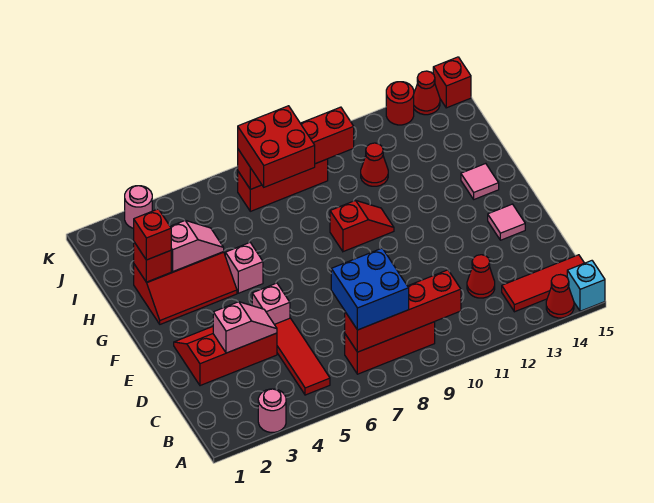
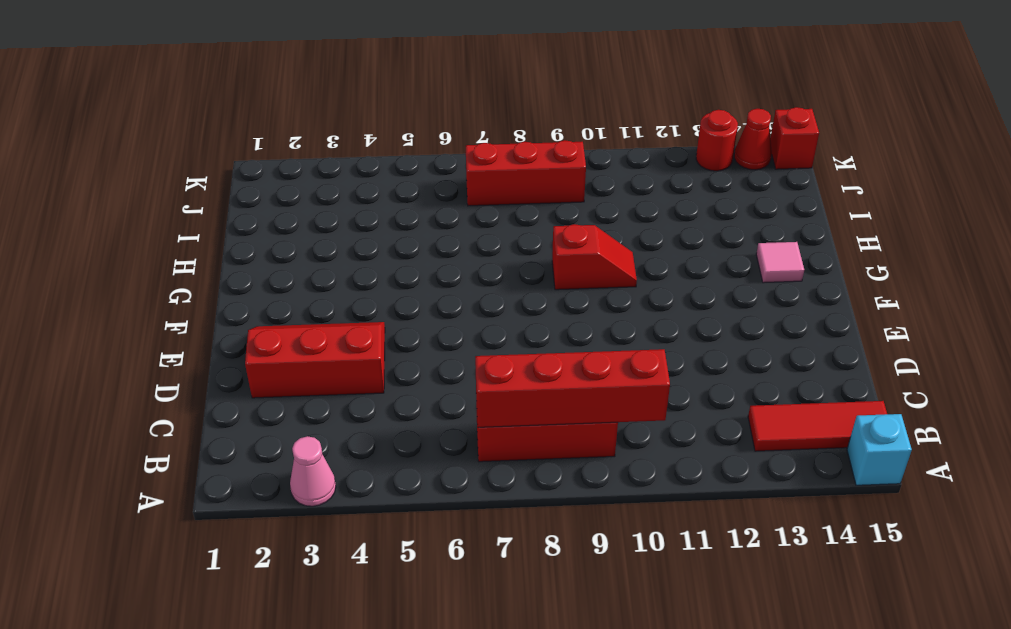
pink cone A3 level 1 -> pink round brick A3 level 1
none -> red cone A14 level 1
none -> red tile B5:D5 level 1
none -> red cone C12 level 1

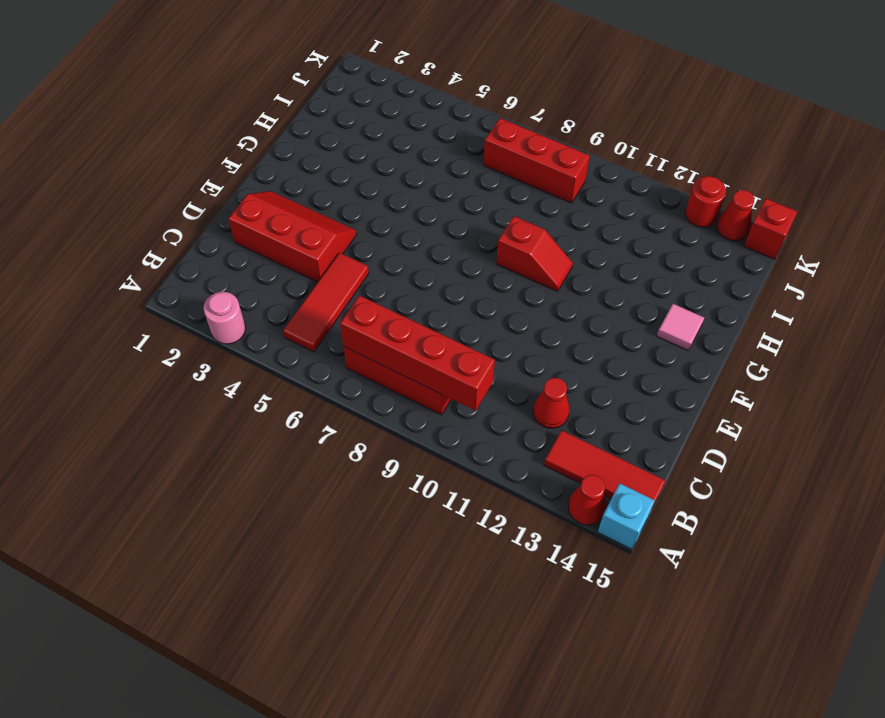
none -> pink brick E5 level 1
none -> pink tile E14 level 1
none -> red slope G2:H4 level 1 top H

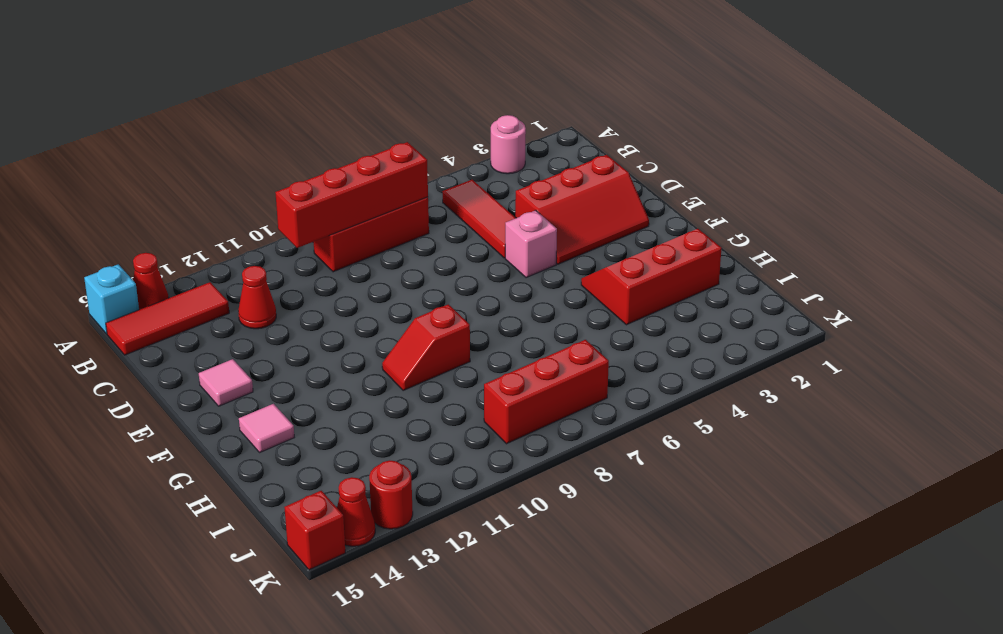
none -> pink brick G5 level 1
none -> red cone I11 level 1
none -> pink round brick K3 level 1

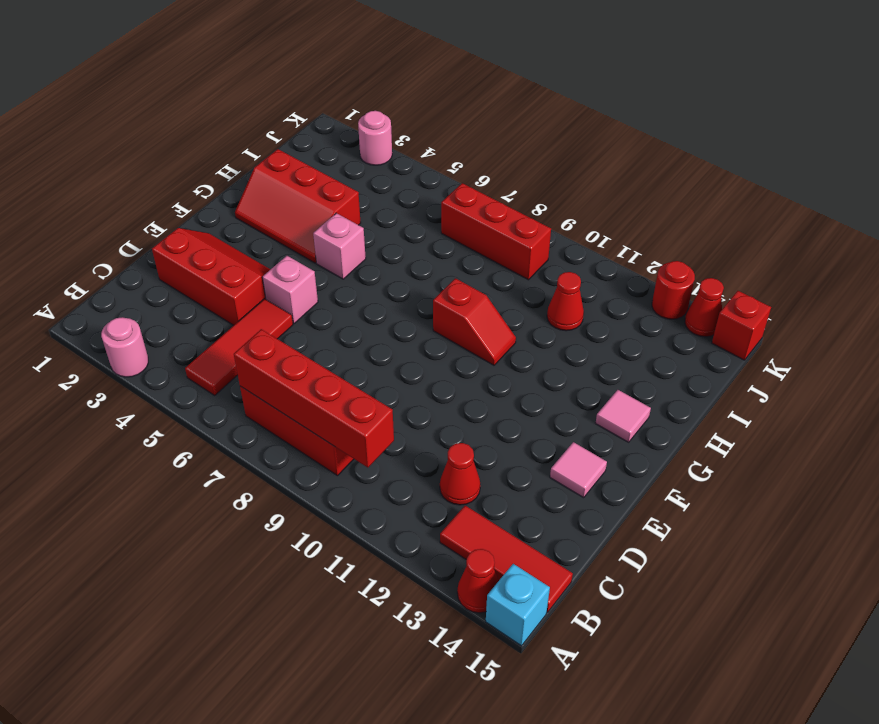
none -> pink slope D3:D4 level 2 top 3
none -> red brick H2 level 2
none -> pink slope H3:H4 level 2 top 3

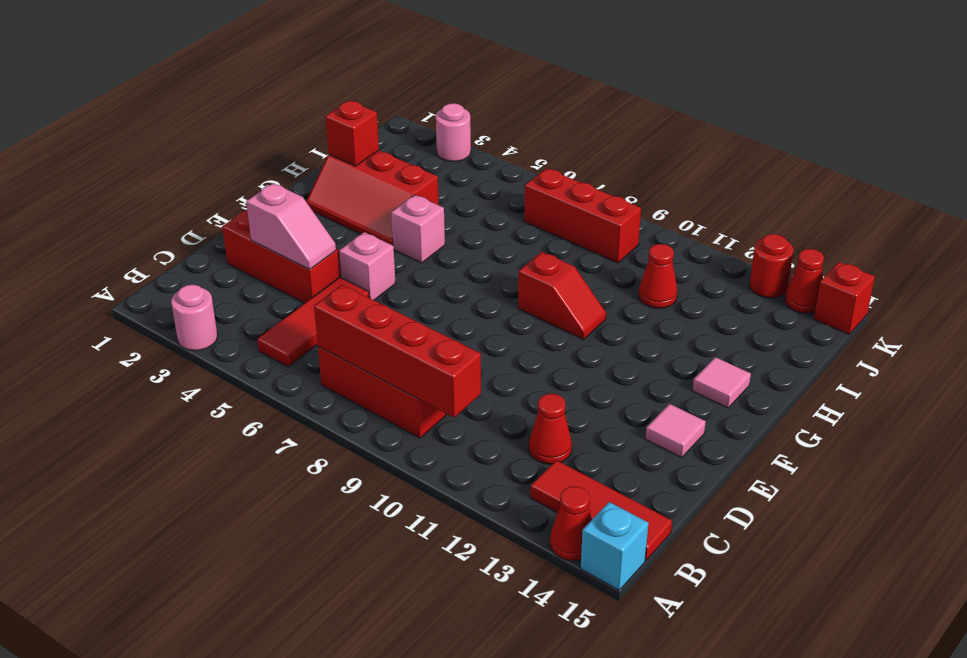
none -> pink slope H3:H4 level 2 top 3
none -> red brick J7:J10 level 2
none -> blue brick B7:C8 level 3

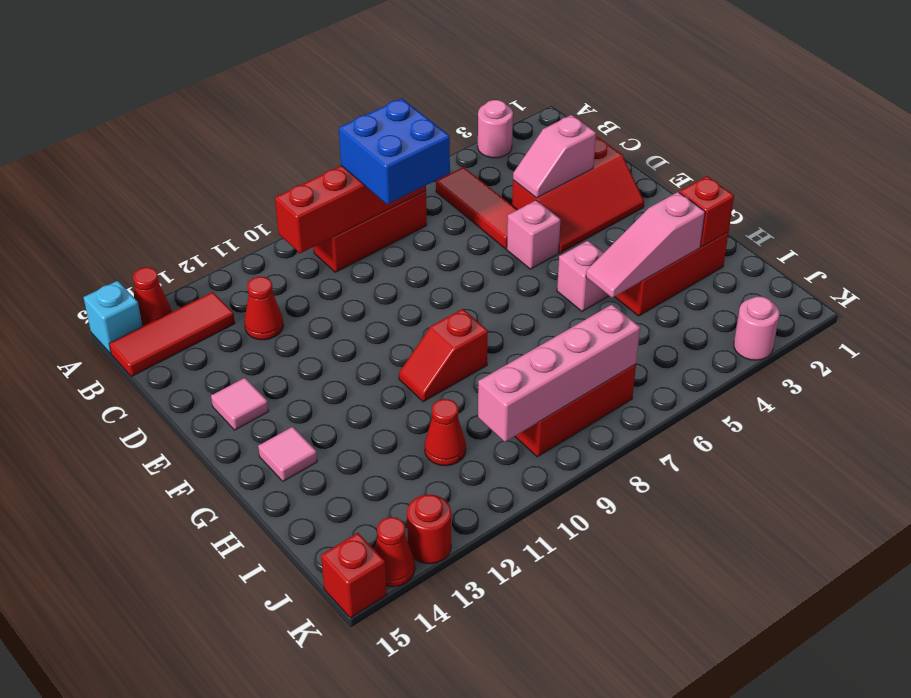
pink slope H3:H5 level 2 top 3 -> pink slope H3:H4 level 2 top 3
pink brick J7:J10 level 2 -> red brick J7:J10 level 2
none -> red brick H2 level 3
none -> red brick I7:J8 level 3

